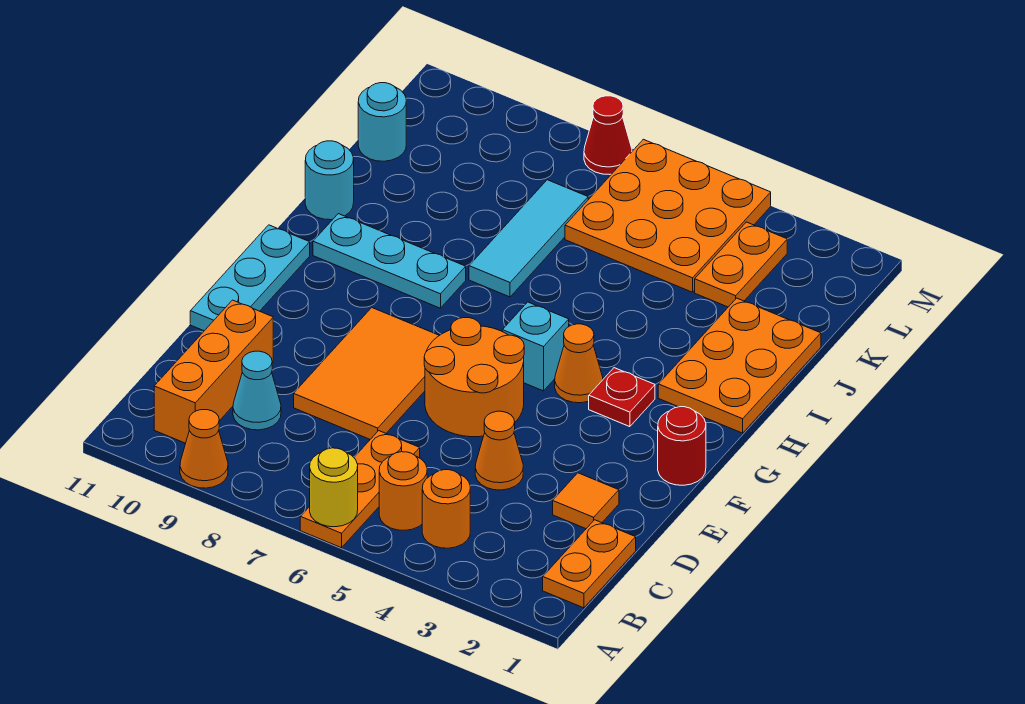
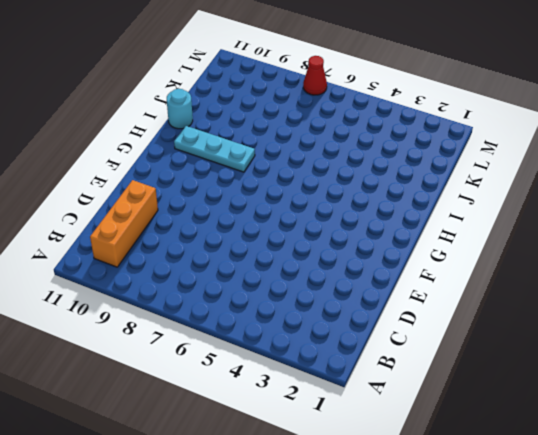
none -> orange plate A6:C6 level 1
none -> orange cone A9 level 1
none -> orange plate B1:C1 level 1

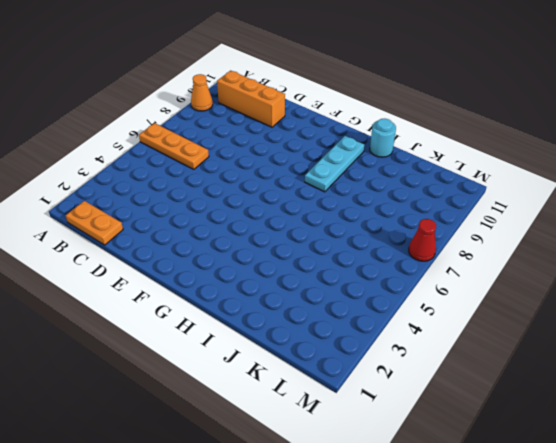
none -> orange round brick B4 level 1
none -> orange round brick B5 level 1
none -> cyan cone C9 level 1

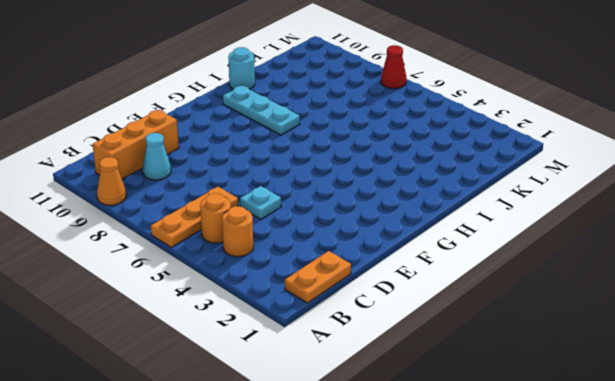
cyan plate D5 level 1 -> none
none -> orange tile D2 level 1
none -> orange cone D4 level 1
none -> orange tile D7:F8 level 1

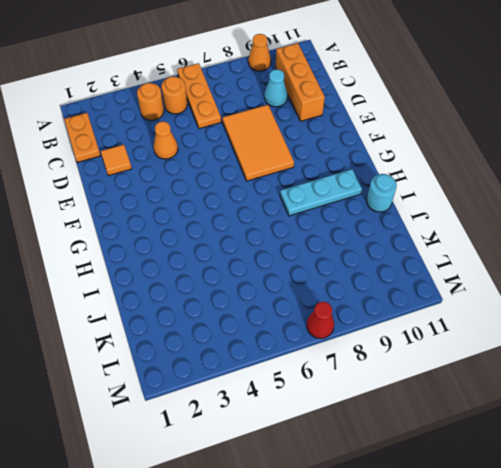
none -> orange round brick E5:F6 level 1
none -> cyan plate E11:G11 level 1
none -> red round brick F1 level 1

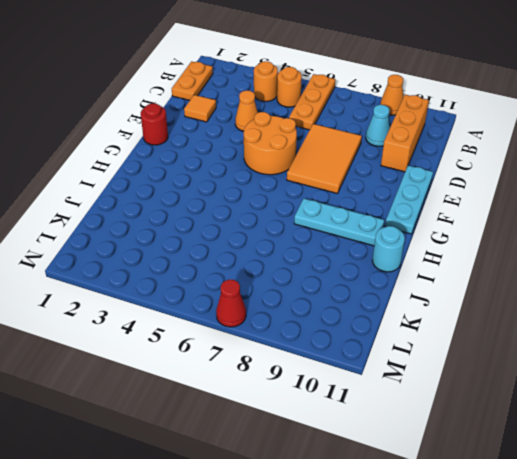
none -> red plate G3 level 1
none -> orange cone G4 level 1
none -> cyan brick G5 level 1

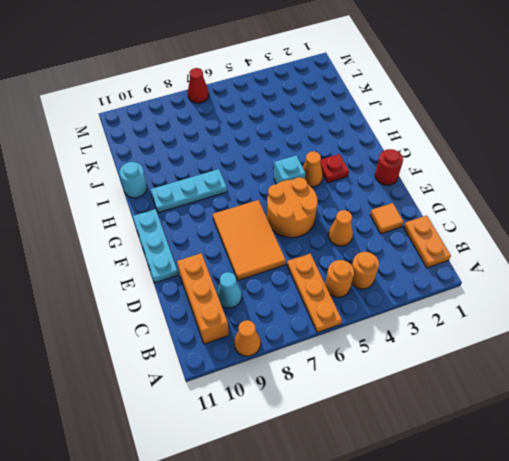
none -> orange plate H1:J2 level 1
none -> cyan tile I7:K7 level 1
none -> orange plate K3:L3 level 1

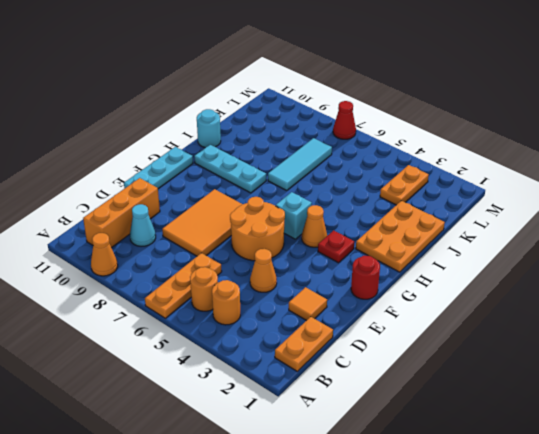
none -> orange plate K4:M6 level 1
none -> cyan round brick K11 level 1
none -> yellow round brick A6 level 2

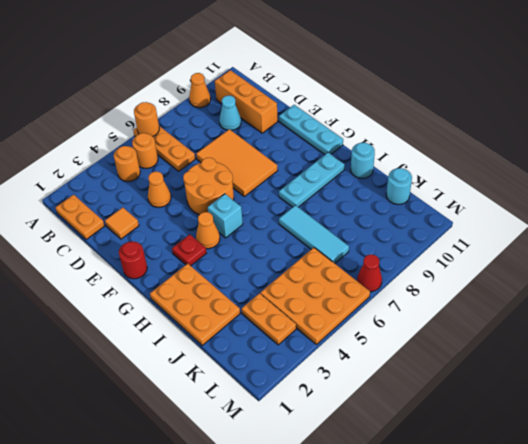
orange round brick A6 level 2 -> yellow round brick A6 level 2

